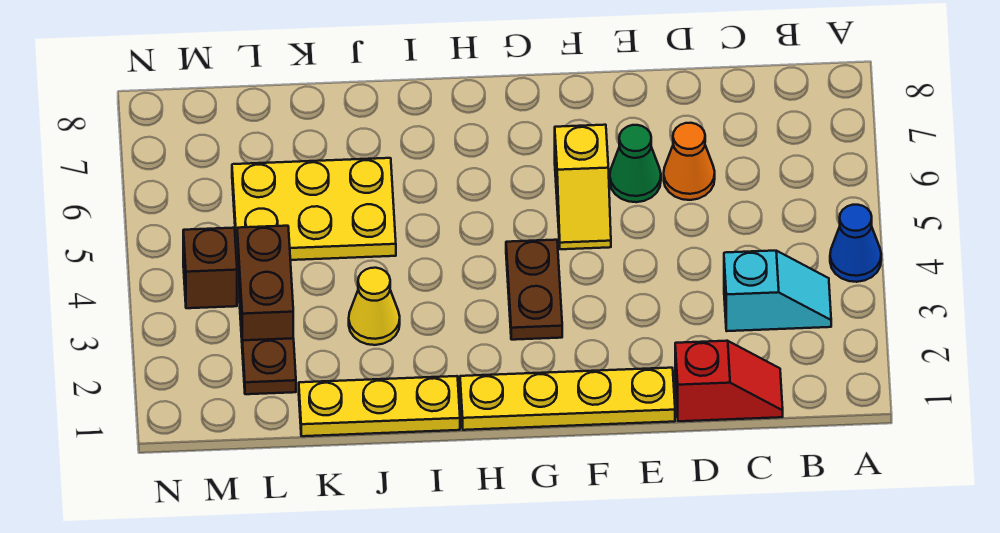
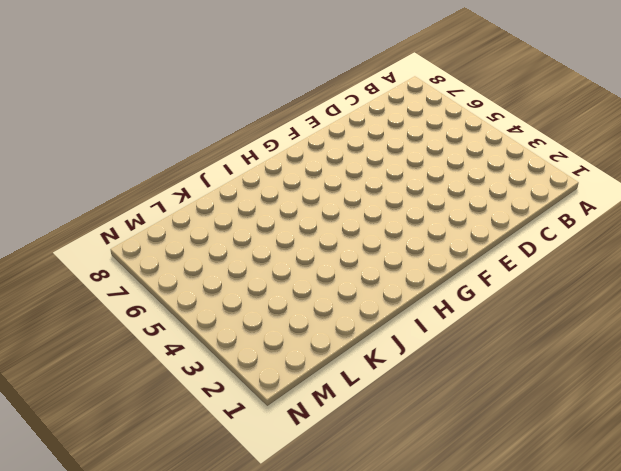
none -> blue cone A4 level 1
none -> cyan slope B3:C3 level 1 top C
none -> red slope C1:D1 level 1 top D

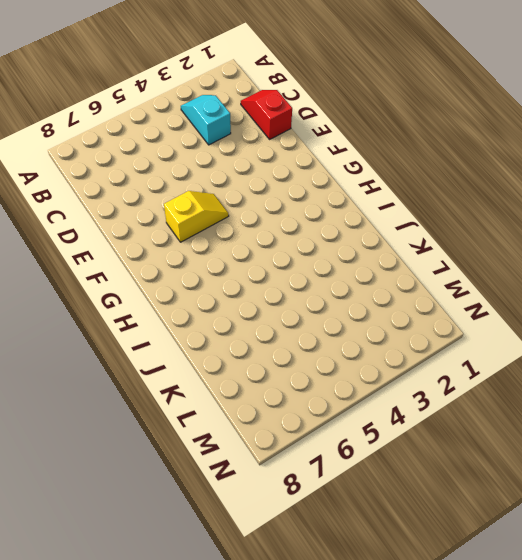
none -> blue cone A4 level 1
none -> orange cone D6 level 1
none -> yellow plate E1:H1 level 1

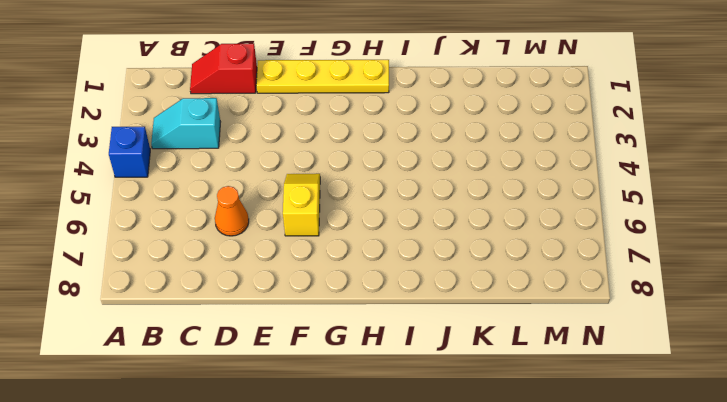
blue brick A4 level 1 -> blue cone A4 level 1
none -> green cone E6 level 1
none -> brown plate G3:G4 level 1
none -> yellow plate I1:K1 level 1

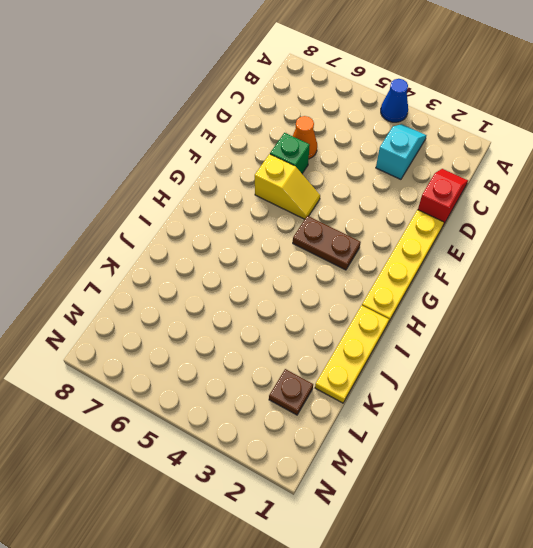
green brick E6 level 1 -> green cone E6 level 1
none -> yellow cone J3 level 1
none -> yellow plate J5:L6 level 1
none -> brown brick L3:L4 level 1

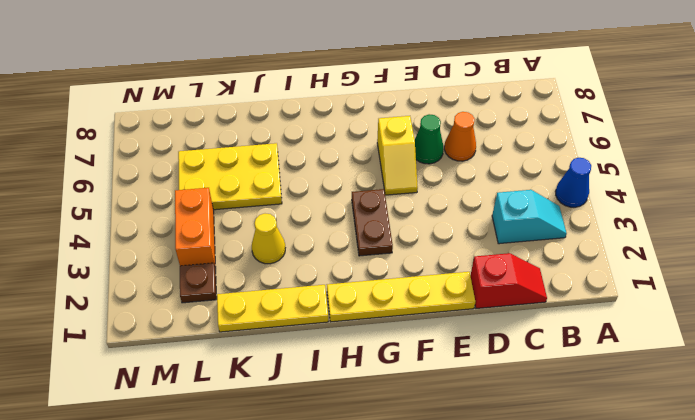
orange brick L3:L4 level 1 -> brown brick L3:L4 level 1
none -> brown brick M4 level 1

